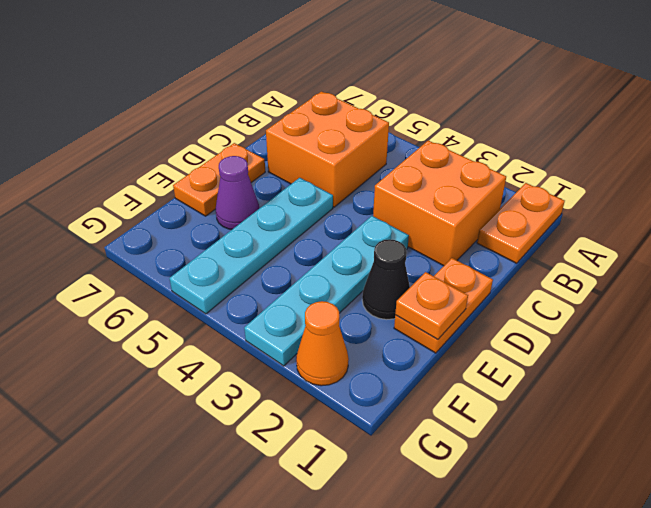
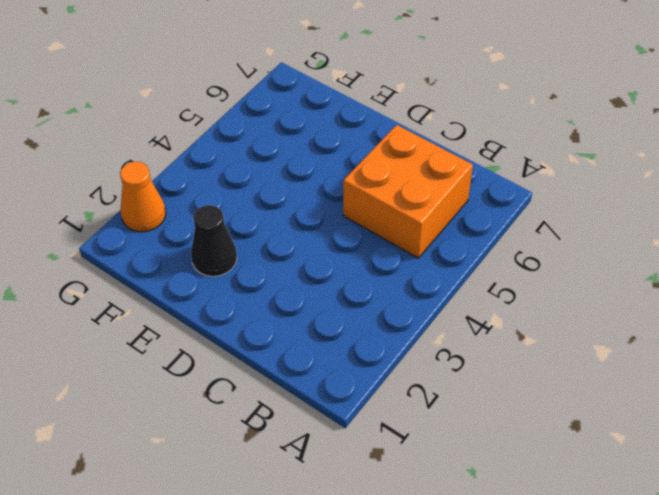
none -> orange plate A1:B1 level 1
none -> orange brick B2:C3 level 1

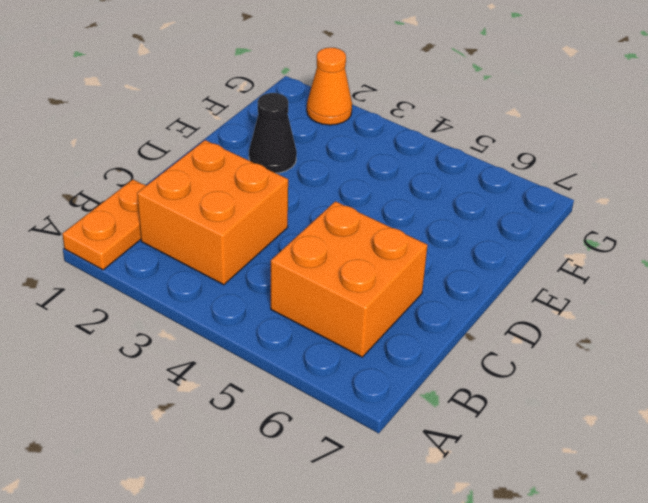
none -> orange plate D1:E1 level 1
none -> cyan plate D3:G3 level 1

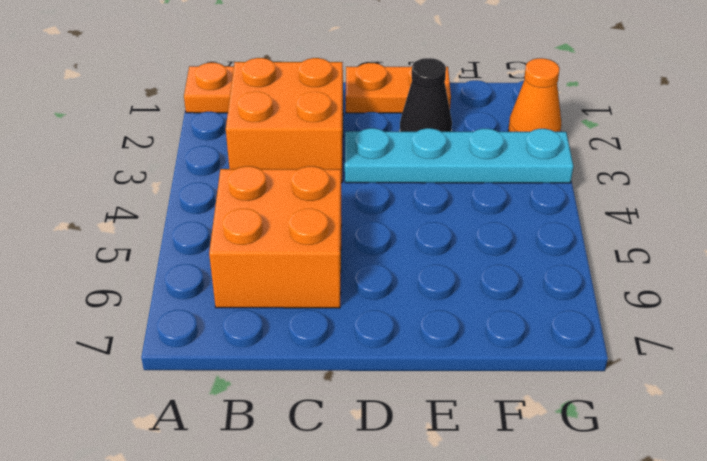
none -> cyan plate D5:G5 level 1
none -> orange plate D7:E7 level 1

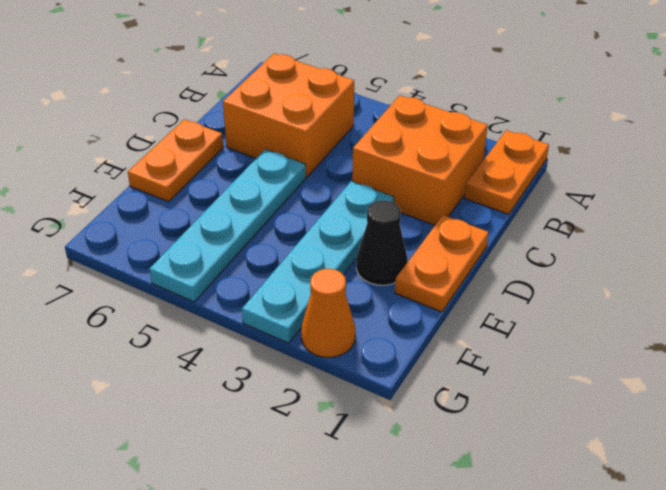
none -> purple cone E6 level 1
none -> orange plate E1 level 2

